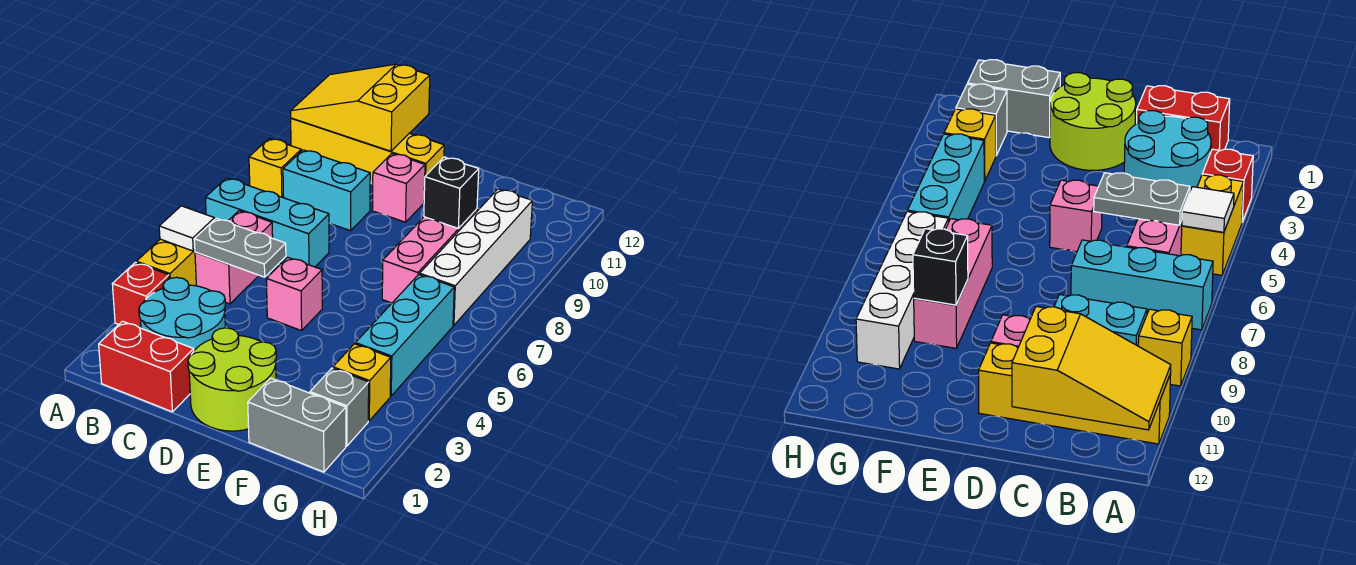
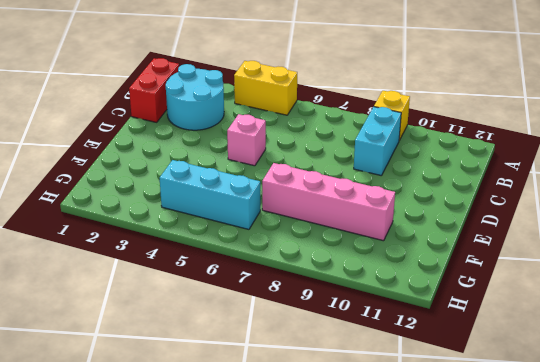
pink brick F7:F10 level 1 -> pink brick F7:F9 level 1
none -> red brick A3 level 1
none -> cyan brick A7:C7 level 1
none -> yellow brick A11:D11 level 1

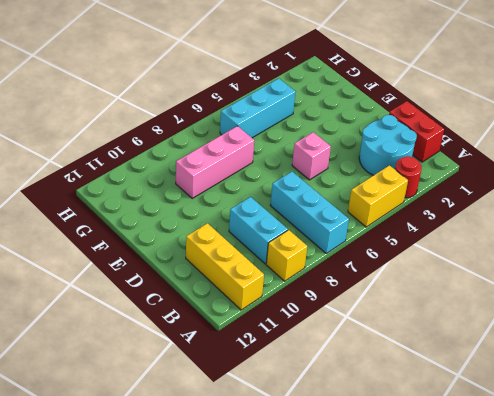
red round brick A3 level 1 -> red brick A3 level 1
yellow brick A11:C11 level 1 -> yellow brick A11:D11 level 1
none -> pink brick B5:B6 level 1
none -> lime round brick D1:E2 level 1
none -> pink brick D10 level 1

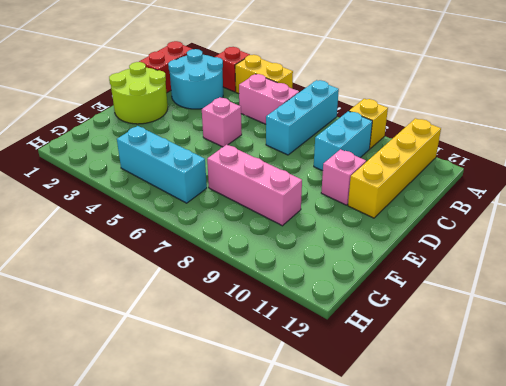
none -> grey brick F1:G1 level 1
none -> grey brick G2 level 1
none -> yellow brick G3 level 1

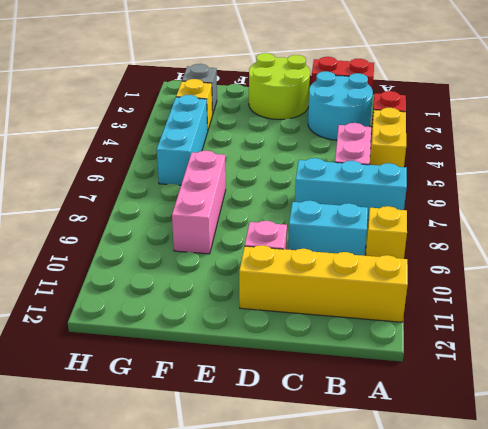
none -> pink brick D5 level 1
none -> grey brick F1:G1 level 1
none -> white brick G7:G10 level 1

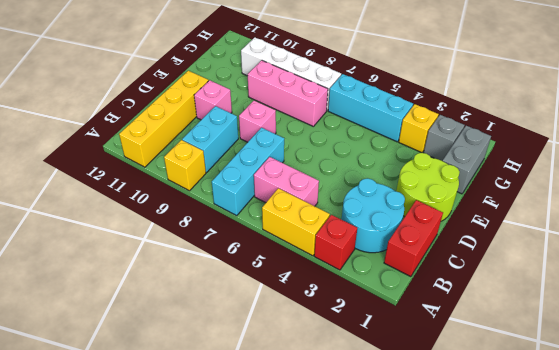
pink brick D8 level 1 -> pink brick D5 level 1
none -> white tile A5 level 2
none -> yellow slope A11:C12 level 2 top C
none -> grey plate B5:C5 level 2

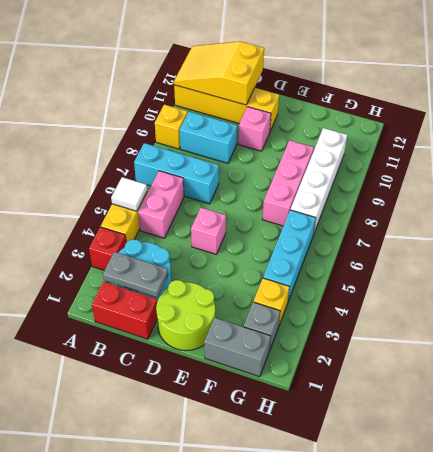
grey plate B2:C2 level 2 -> grey plate B5:C5 level 2
none -> black brick F9 level 2

